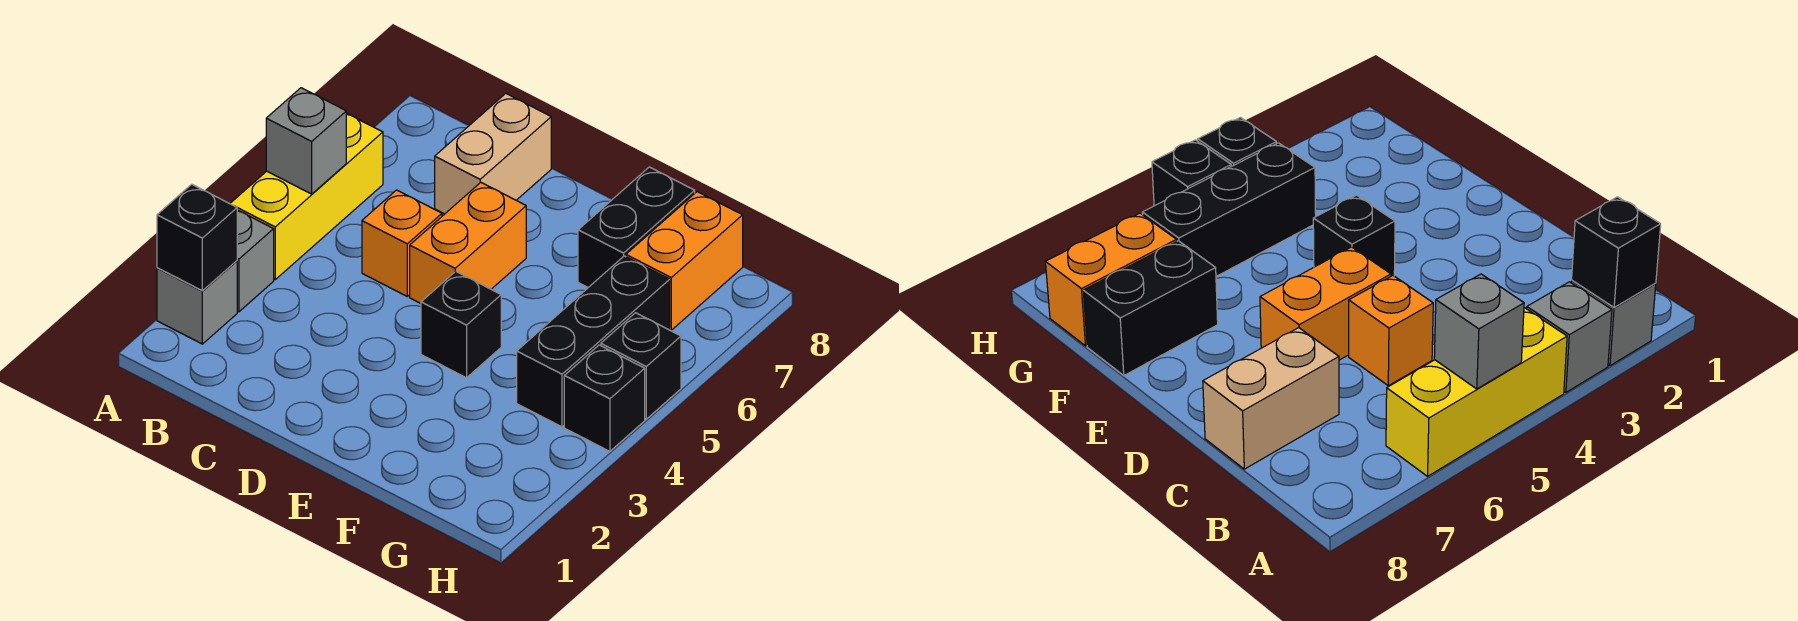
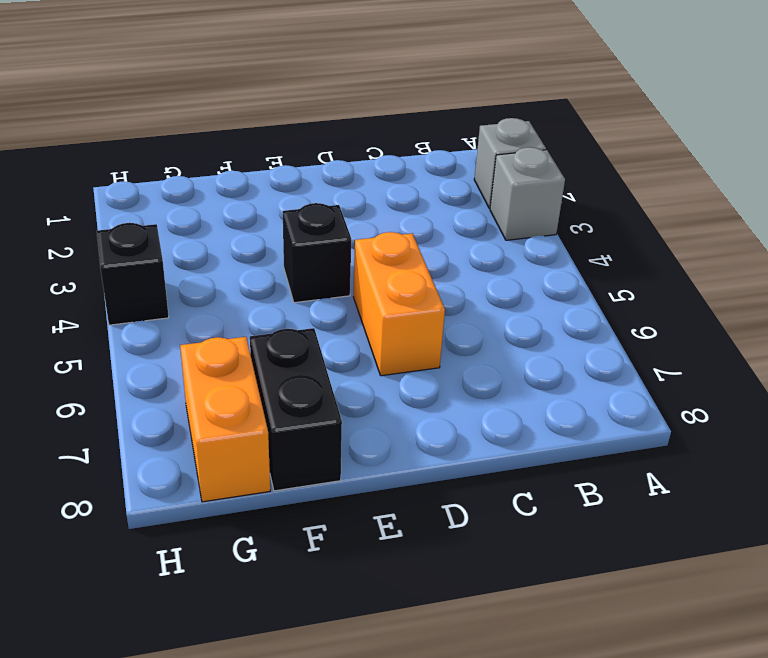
none -> yellow brick A4:A6 level 1
none -> orange brick C5 level 1
none -> tan brick C7:C8 level 1

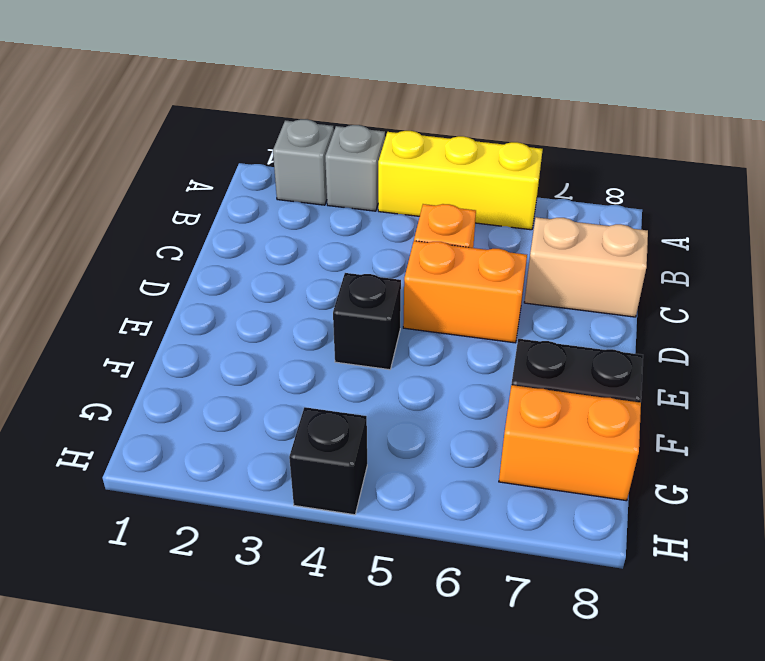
none -> black brick G4:G6 level 1
none -> black brick H5 level 1
none -> black brick A2 level 2

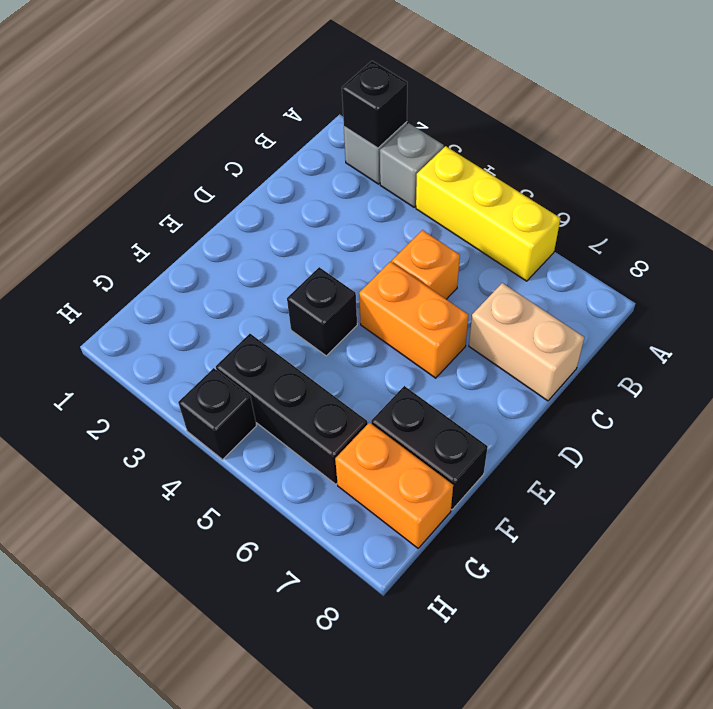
none -> black brick H5 level 1
none -> grey brick A5 level 2

